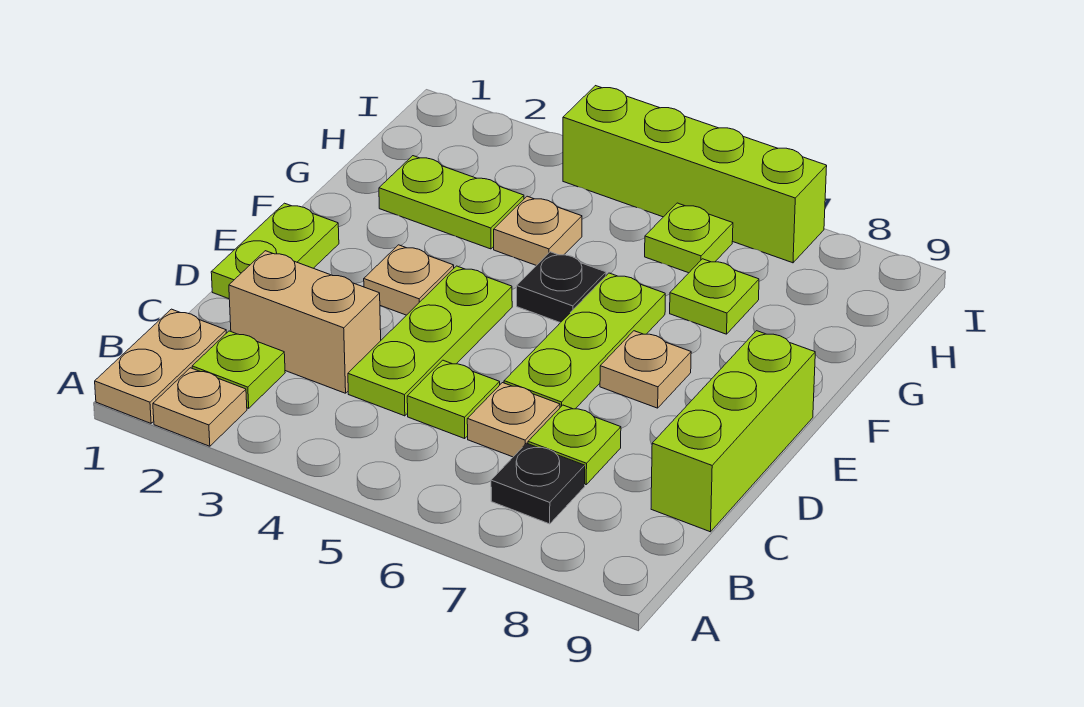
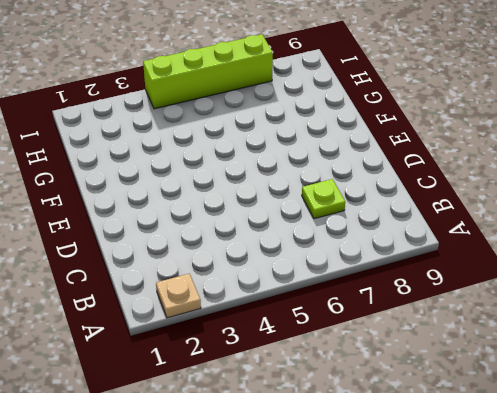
none -> tan plate A1:B1 level 1
none -> lime plate B2 level 1
none -> black plate B7 level 1

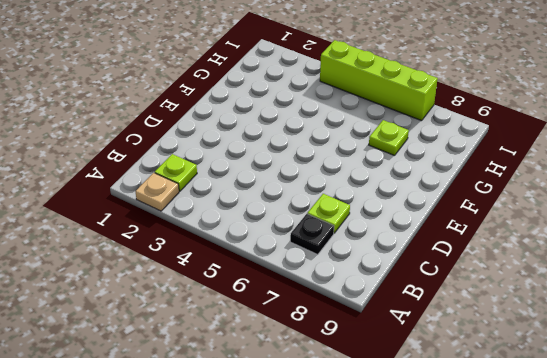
none -> tan plate A1:B1 level 1
none -> tan brick C2:C3 level 1
none -> lime plate C4:E4 level 1

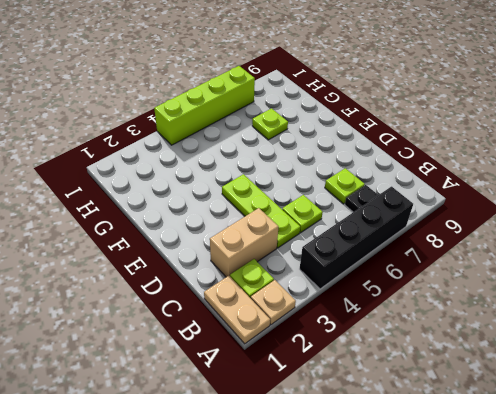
black brick A4:A7 level 1 -> none
none -> tan plate C6 level 1
none -> lime brick C9:E9 level 1
none -> lime plate D1:E1 level 1

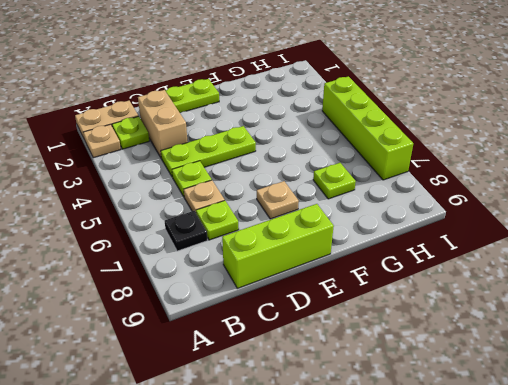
none -> lime plate D6:F6 level 1
none -> tan plate E3 level 1
none -> black plate F5 level 1

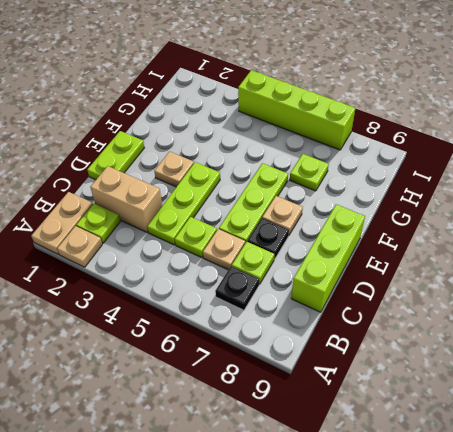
black plate D7 level 1 -> black plate F5 level 1
none -> lime plate G2:G3 level 1
none -> tan plate G4 level 1
none -> lime plate H6 level 1

